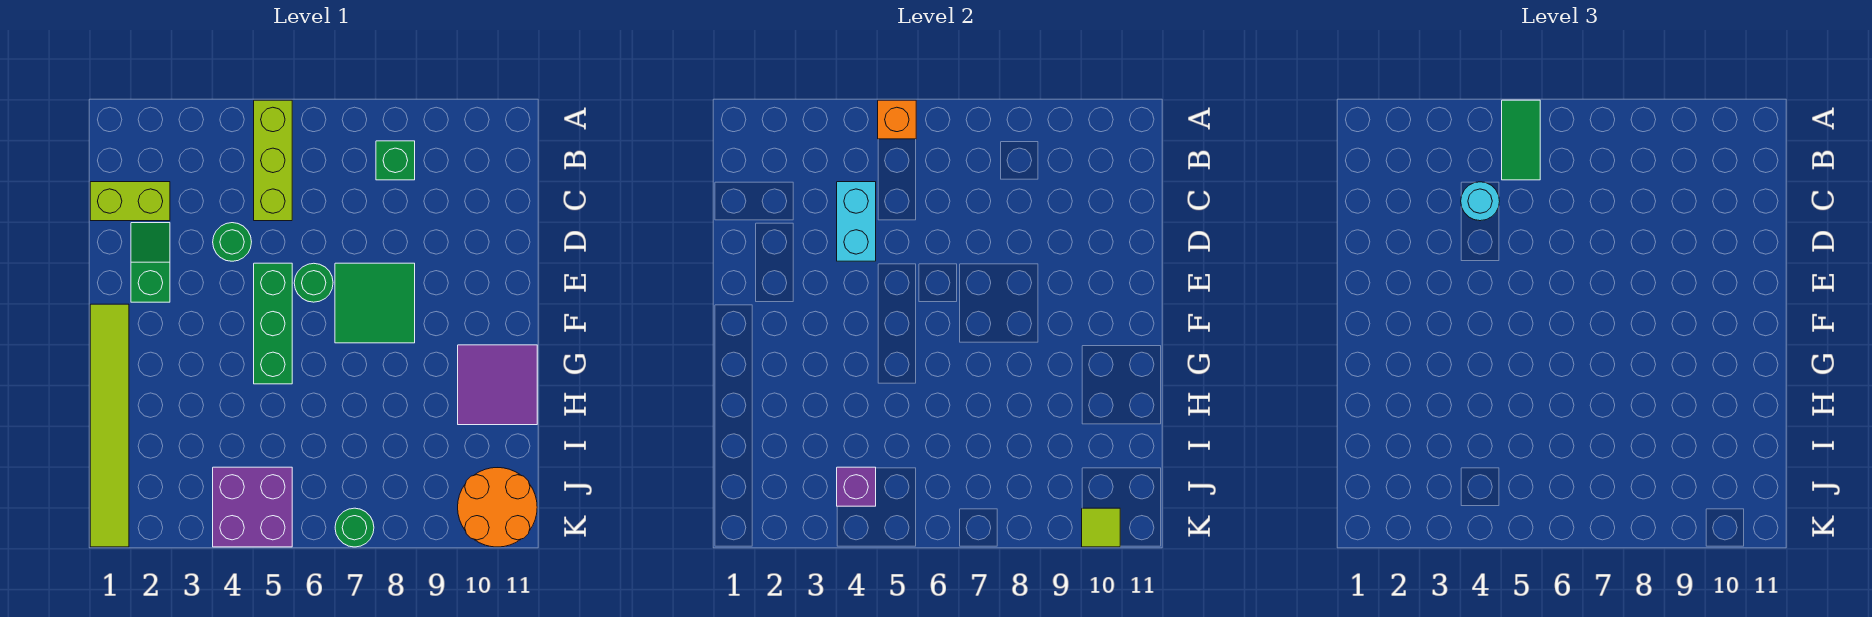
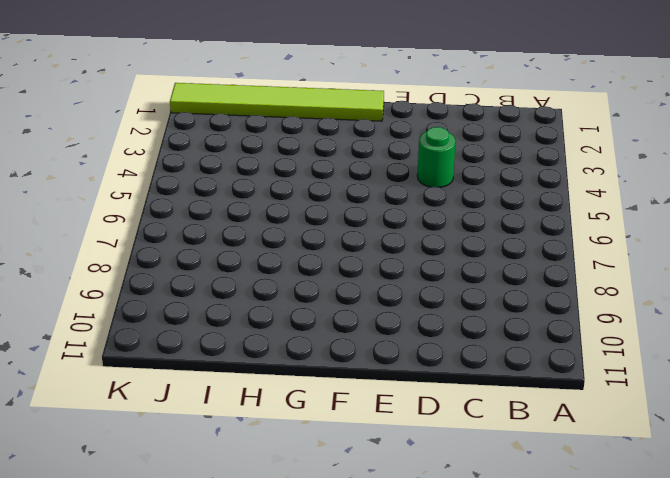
none -> lime brick A5:C5 level 1
none -> green brick B8 level 1
none -> lime brick C1:C2 level 1

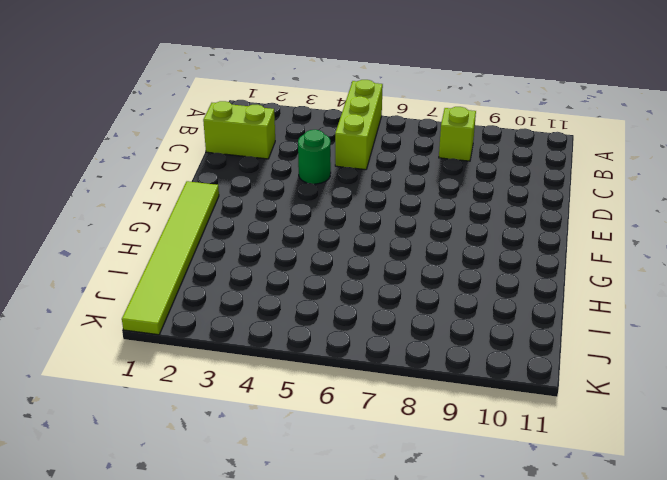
lime brick B8 level 1 -> green brick B8 level 1
none -> green slope D2:E2 level 1 top E
none -> green brick E5:G5 level 1
none -> green round brick E6 level 1

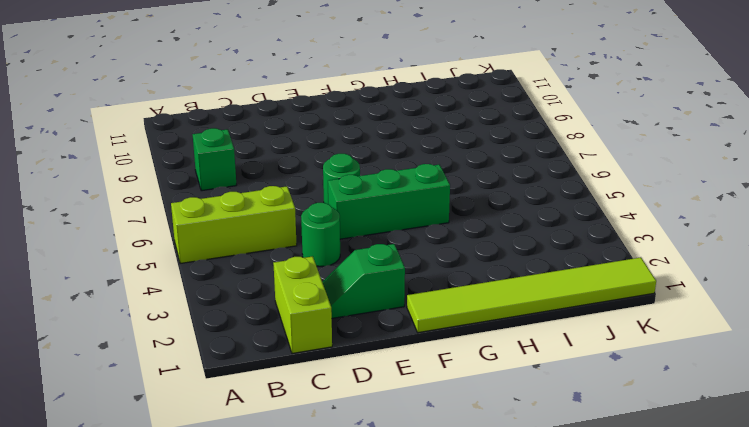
none -> green tile E7:F8 level 1
none -> purple tile G10:H11 level 1
none -> purple brick J4:K5 level 1

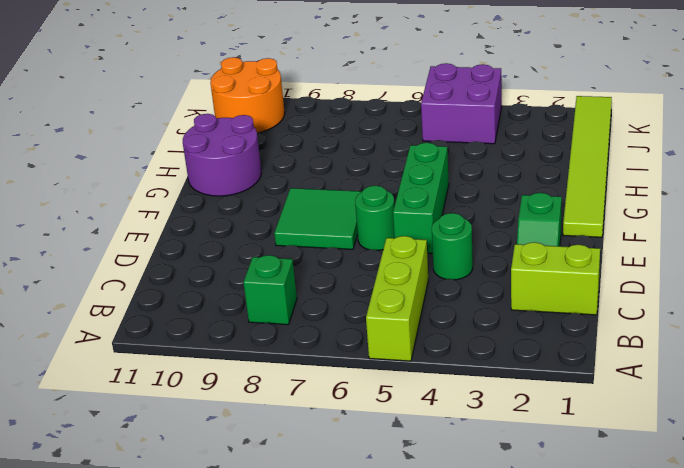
purple round brick G10:H11 level 1 -> purple tile G10:H11 level 1
none -> green round brick K7 level 1
none -> orange brick A5 level 2
none -> cyan brick C4:D4 level 2

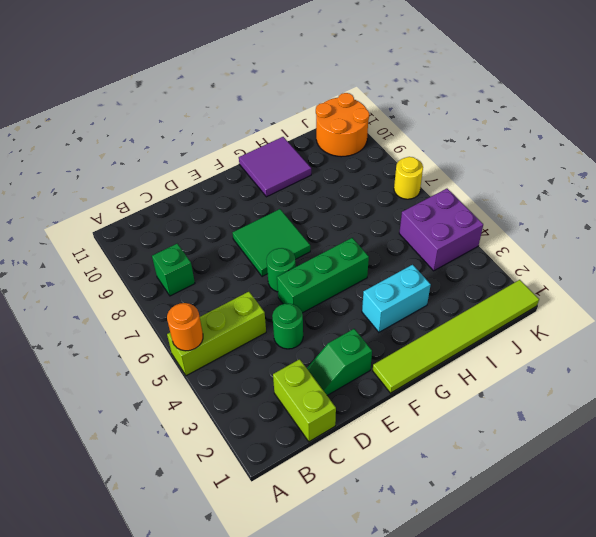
orange round brick A5 level 2 -> orange brick A5 level 2
cyan brick G3:H3 level 1 -> cyan brick C4:D4 level 2
yellow round brick K7 level 1 -> green round brick K7 level 1
none -> purple brick J4 level 2
none -> lime tile K10 level 2
none -> green tile A5:B5 level 3

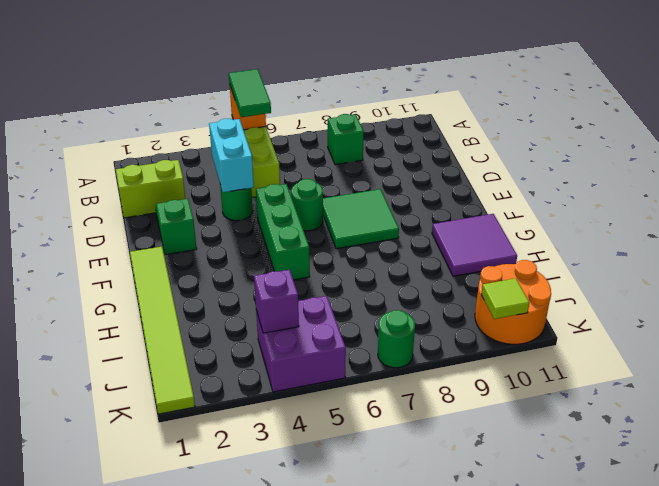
none -> cyan round brick C4 level 3

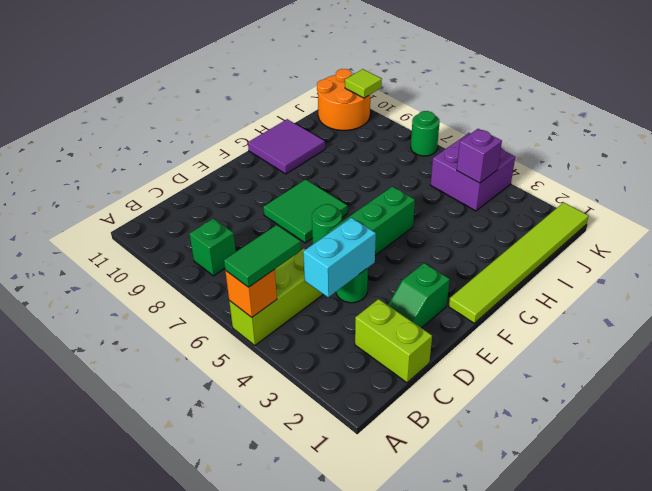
none -> cyan round brick C4 level 3

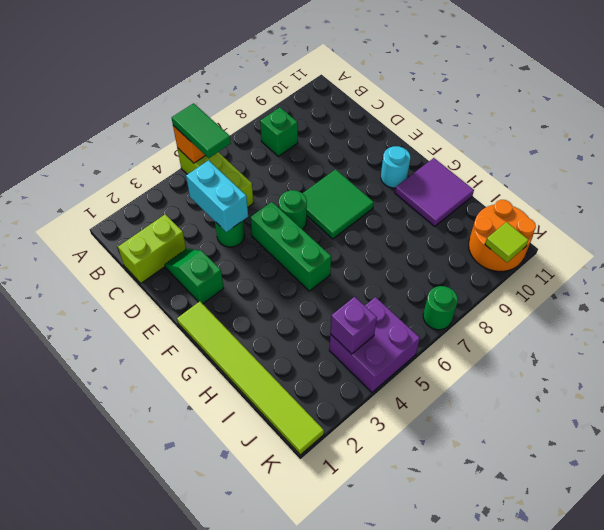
cyan round brick F10 level 1 -> cyan round brick C4 level 3

